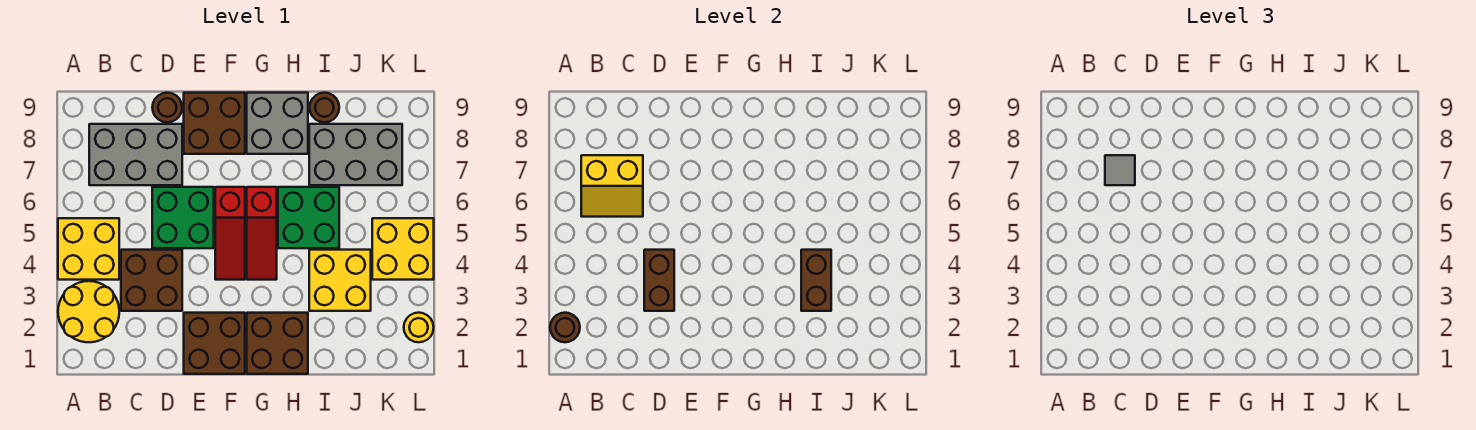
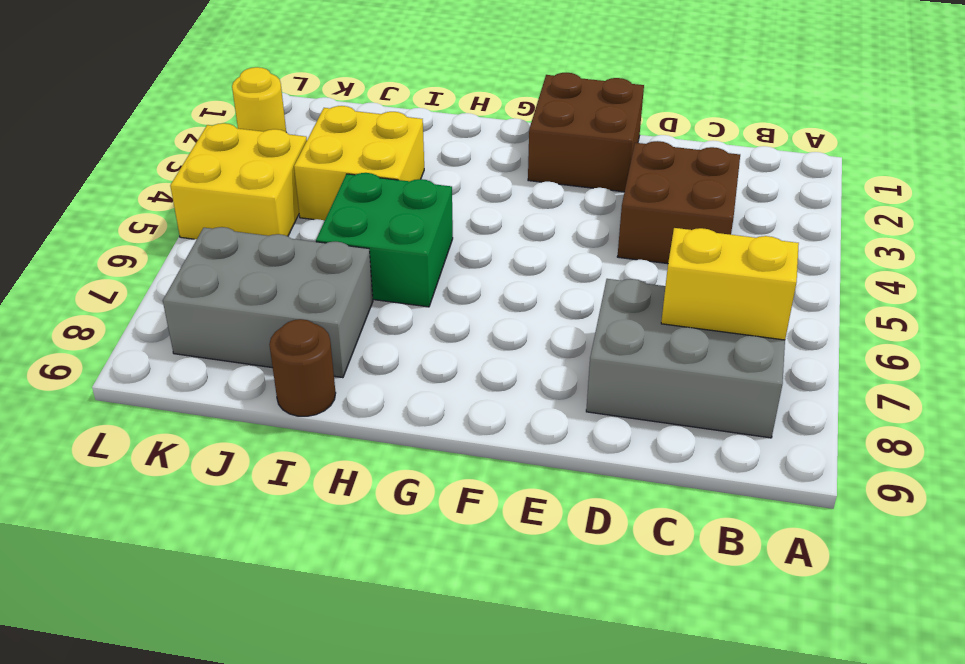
none -> yellow round brick A2:B3 level 1
none -> yellow brick A4:B5 level 1
none -> green brick D5:E6 level 1

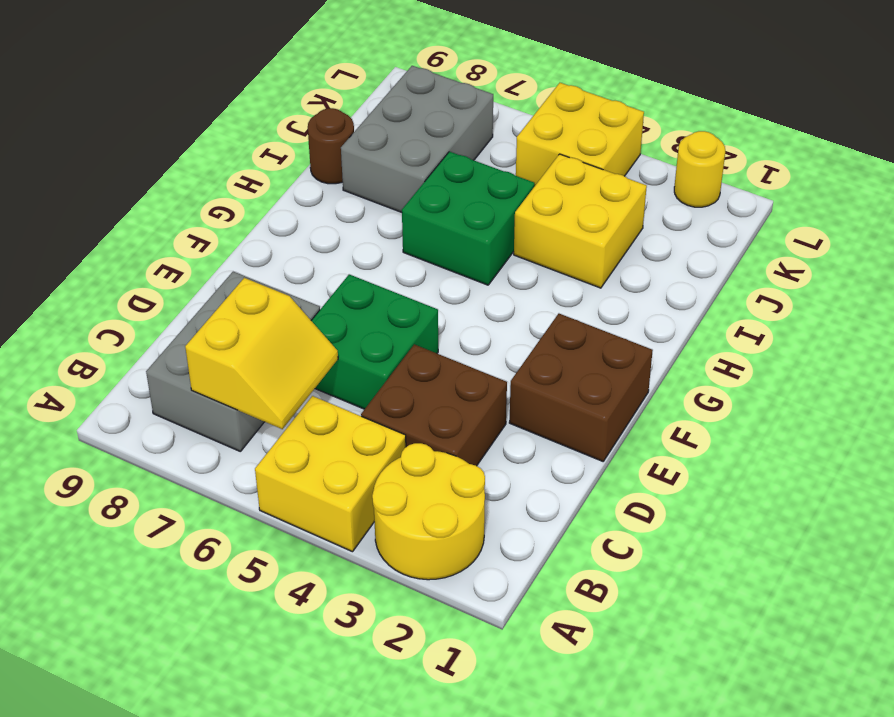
none -> brown round brick D9 level 1
none -> brown brick E8:F9 level 1
none -> red slope F4:F6 level 1 top 6

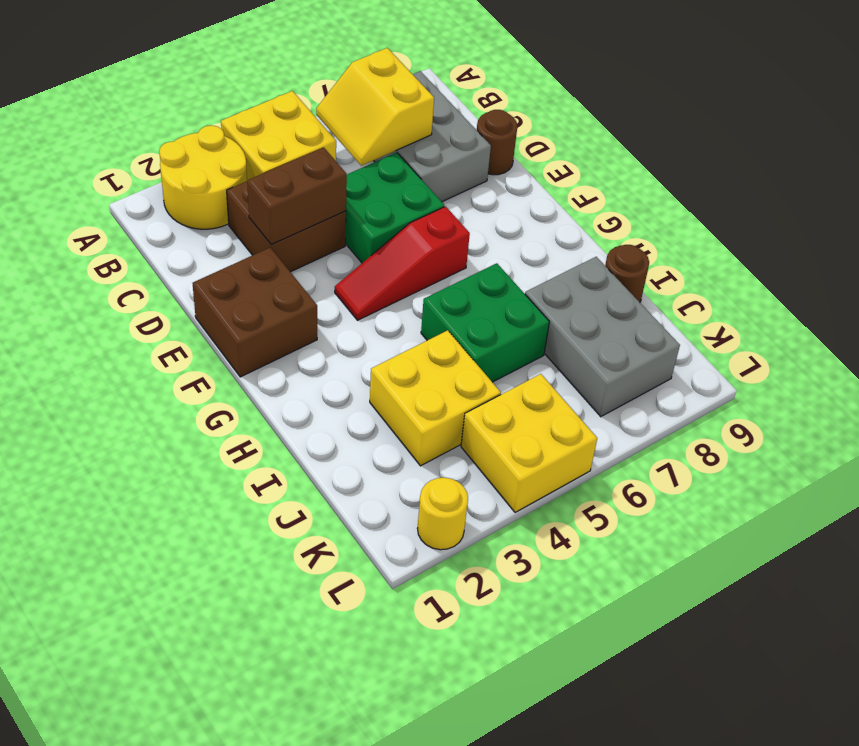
none -> brown brick E8:F9 level 1
none -> brown brick G1:H2 level 1
none -> red slope G4:G6 level 1 top 6

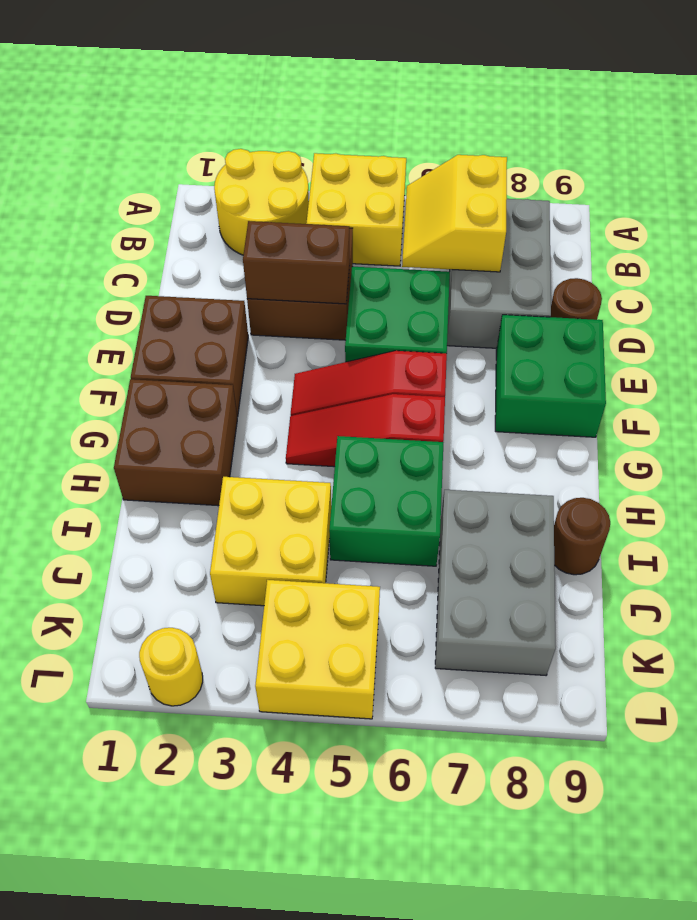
green brick E8:F9 level 1 -> brown brick E8:F9 level 1
none -> grey brick G8:H9 level 1
none -> brown round brick A2 level 2
none -> brown brick I3:I4 level 2

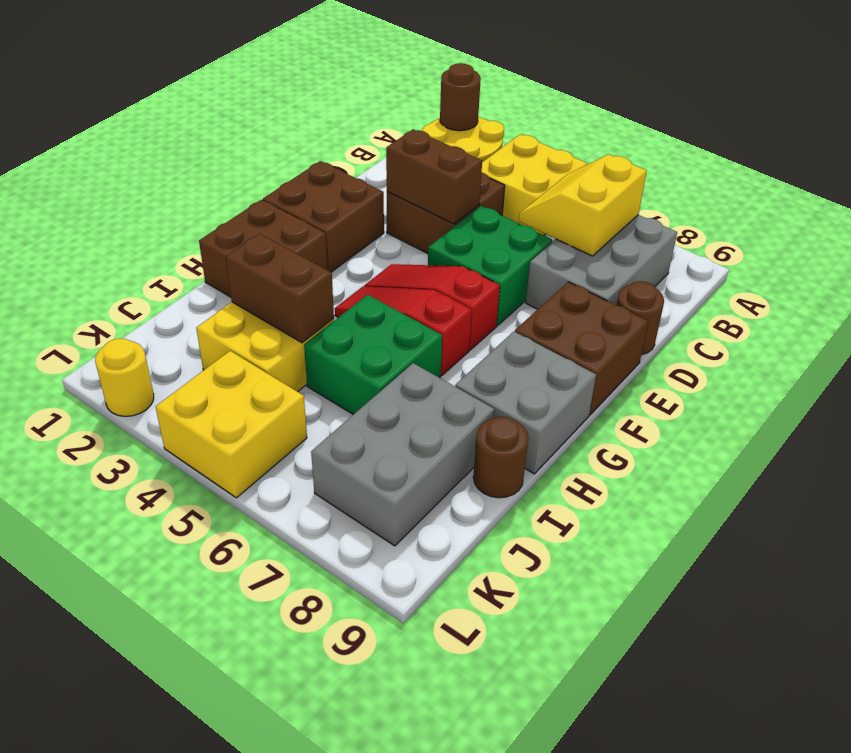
none -> grey tile C7 level 3

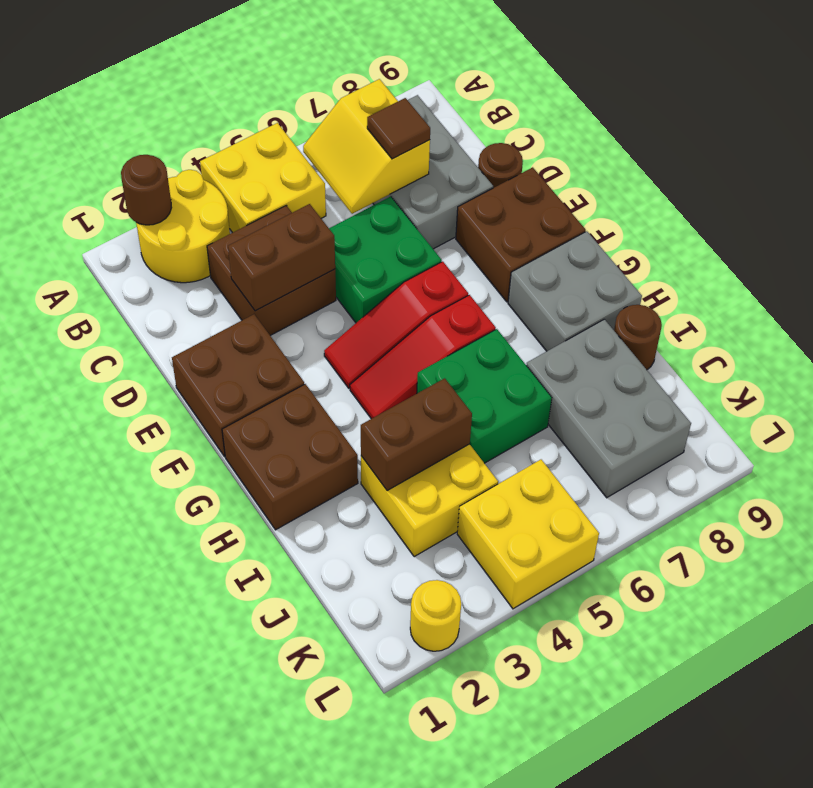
brown tile C7 level 3 -> grey tile C7 level 3

